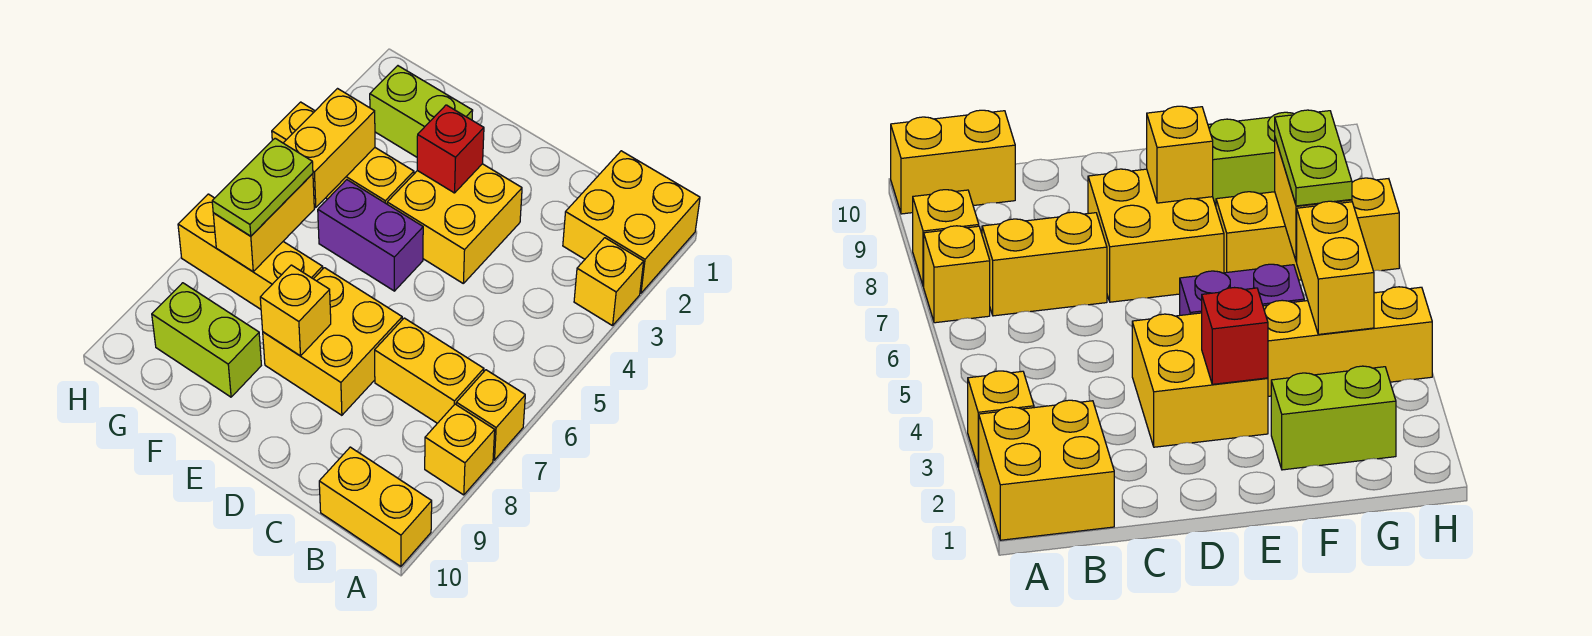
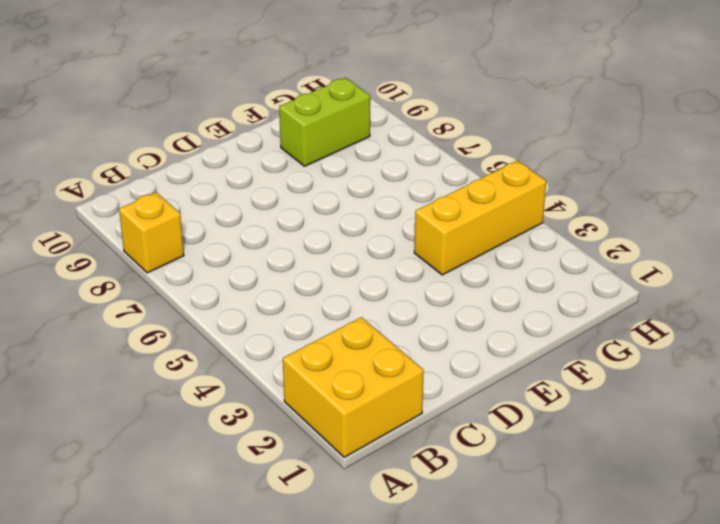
none -> yellow brick A3 level 1
none -> yellow brick A7 level 1
none -> yellow brick A10:B10 level 1

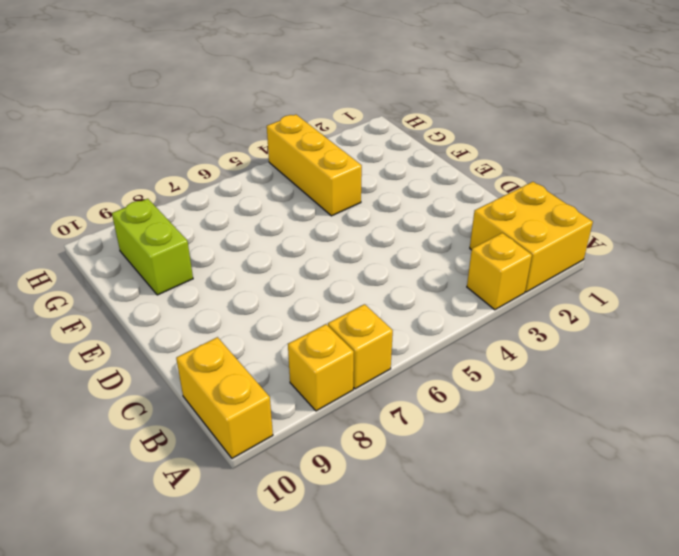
none -> yellow brick B7:C7 level 1
none -> yellow brick D3:E4 level 1
none -> yellow brick D7:E8 level 1

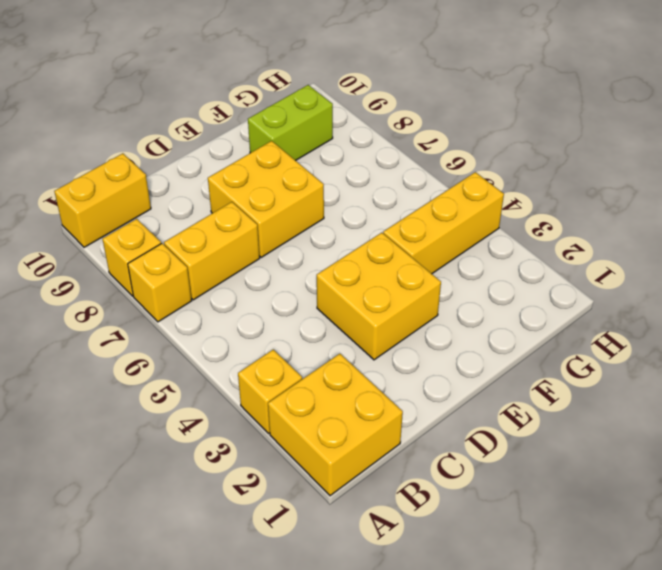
none -> purple brick E5:F5 level 1
none -> lime brick F2:G2 level 1
none -> yellow brick F7:H7 level 1

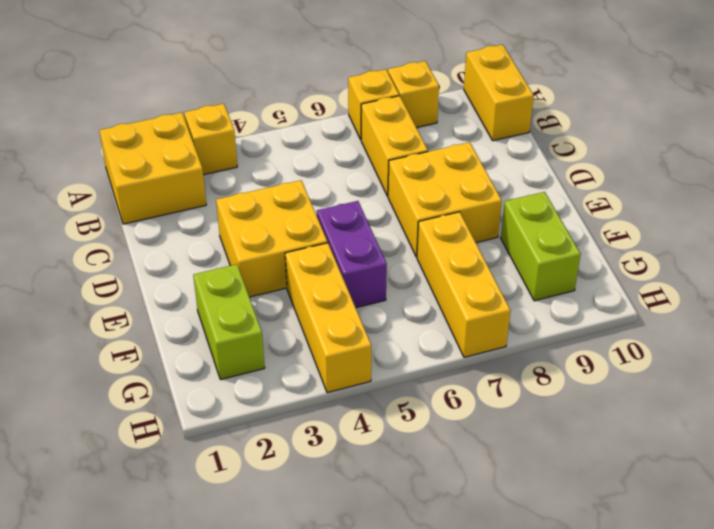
none -> red brick E3 level 2
none -> yellow brick E8 level 2
none -> yellow brick G4:G5 level 2

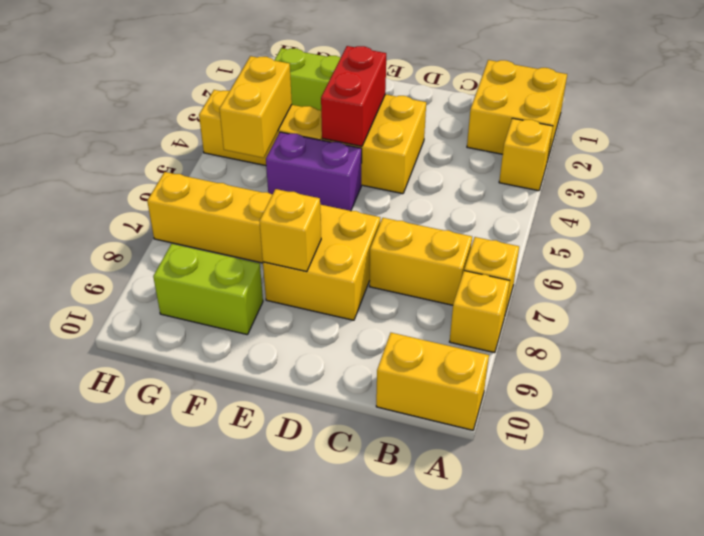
red brick E3:E4 level 2 -> red brick E3 level 2
none -> yellow brick G6:G7 level 2
none -> lime plate G6:G7 level 3

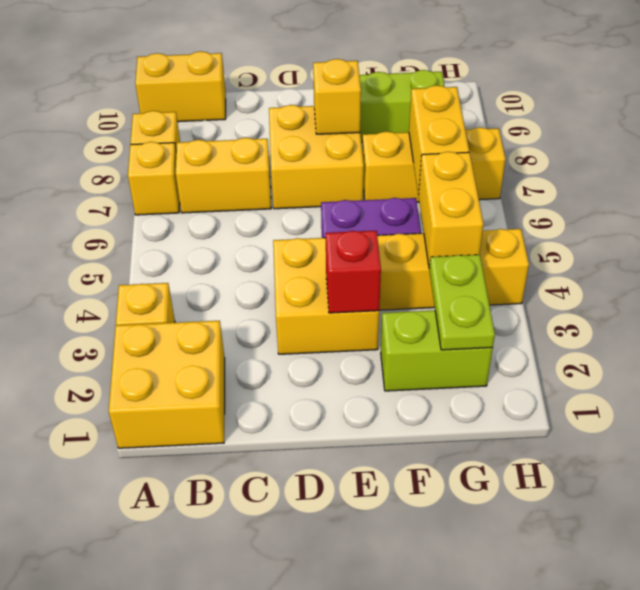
lime plate G2:G3 level 2 -> lime plate G6:G7 level 3

